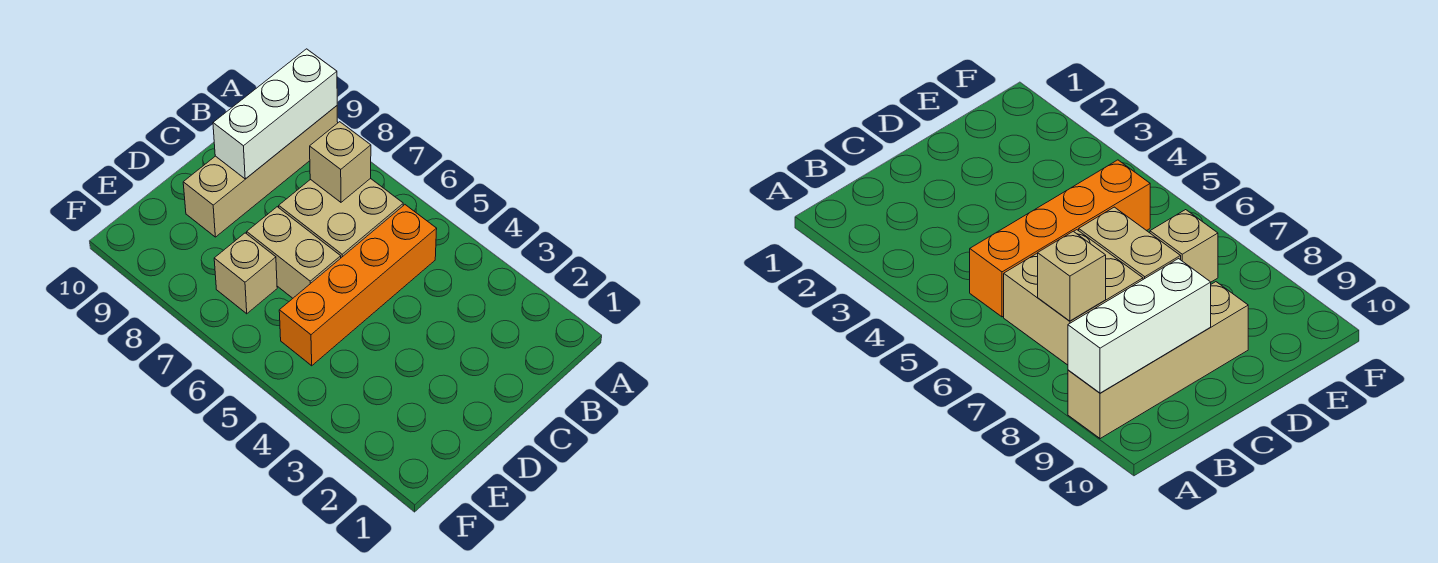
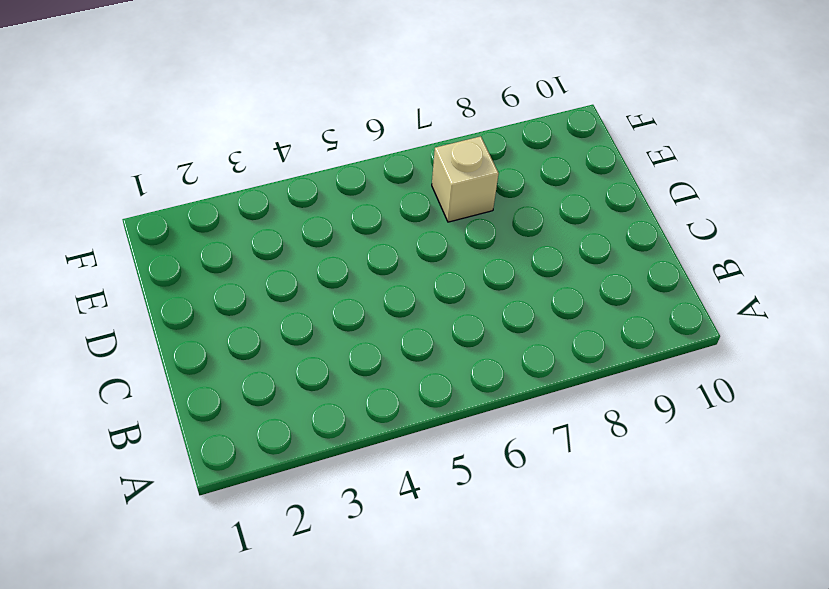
none -> tan brick A9:D9 level 1
none -> orange brick B5:E5 level 1

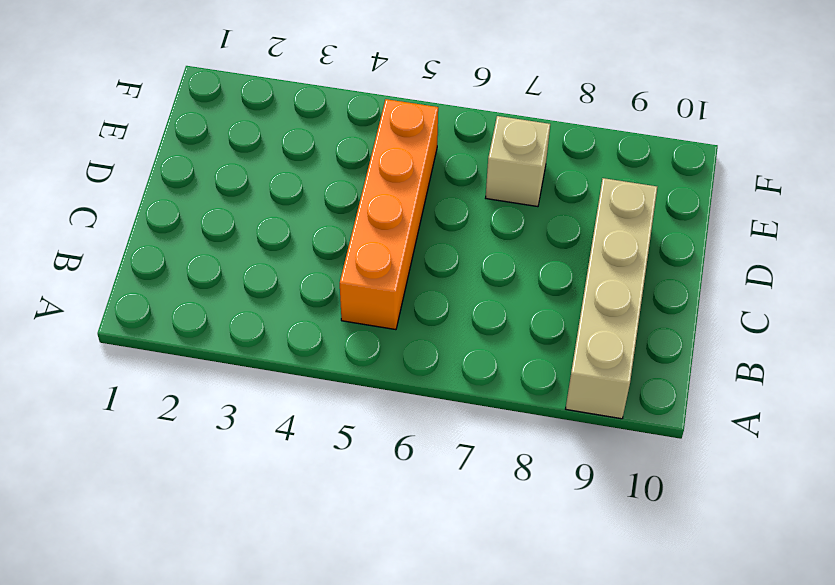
none -> tan brick B6:C7 level 1
none -> tan brick D6:D7 level 1

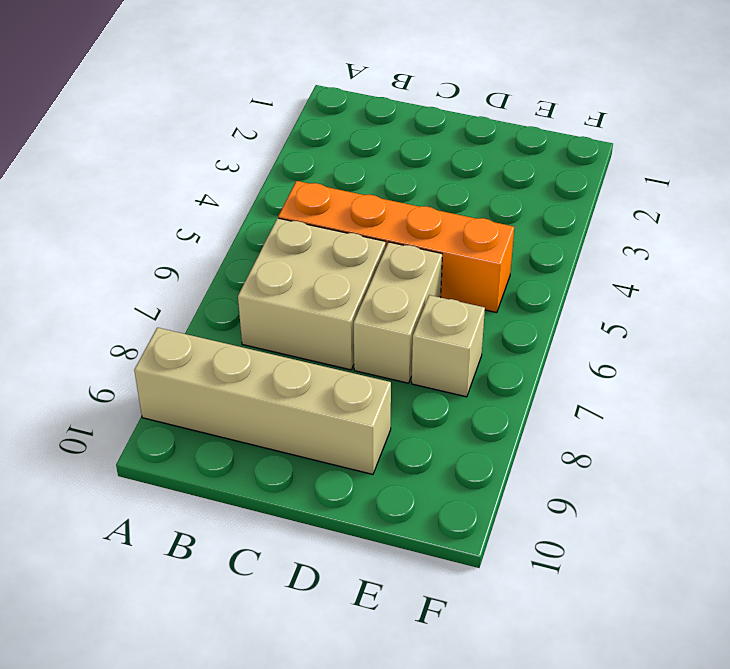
none -> white brick A9:C9 level 2
none -> tan brick B7 level 2

